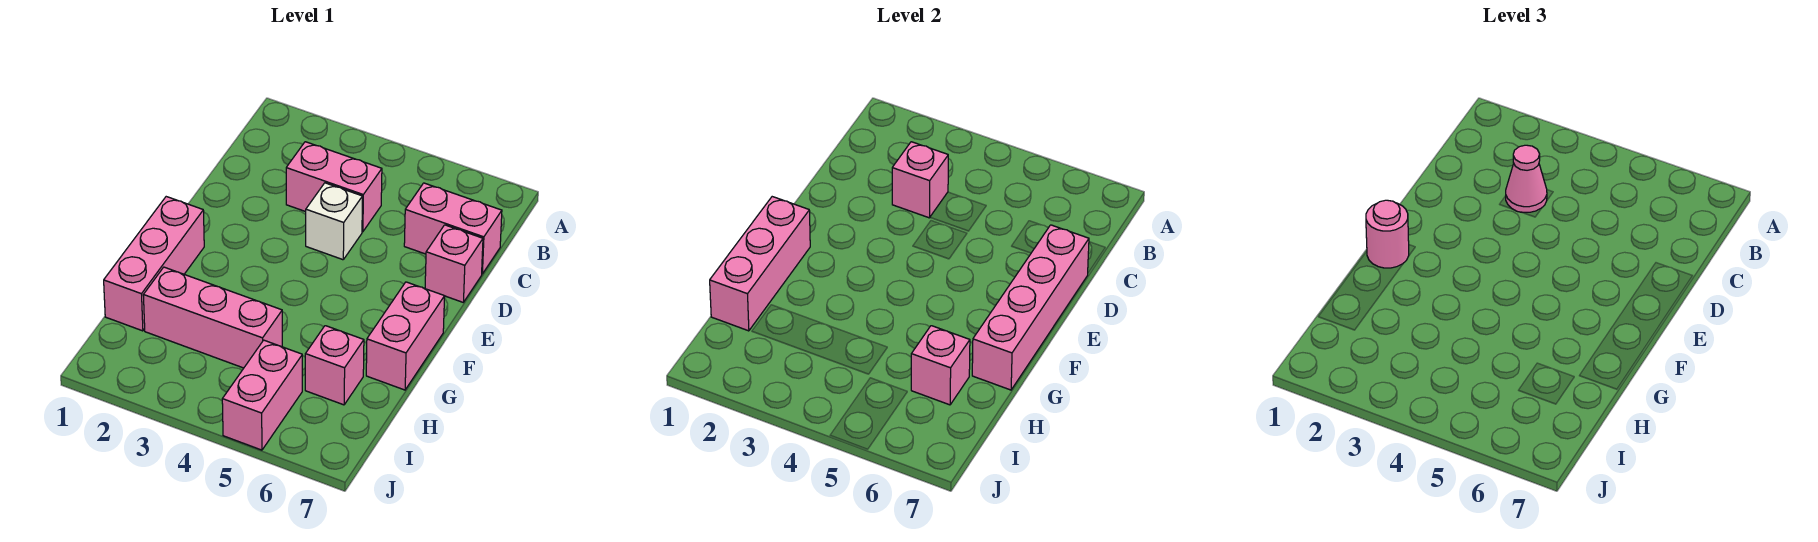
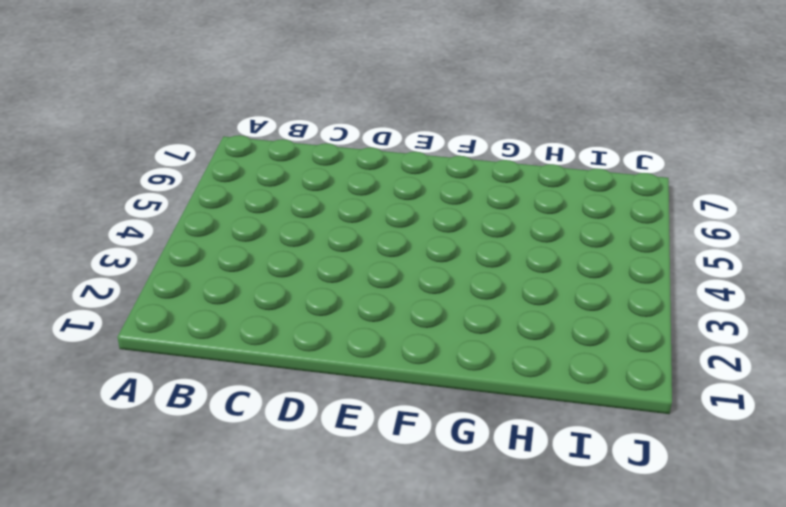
none -> pink brick C3:C4 level 1
none -> pink brick C6:C7 level 1
none -> white brick D4 level 1

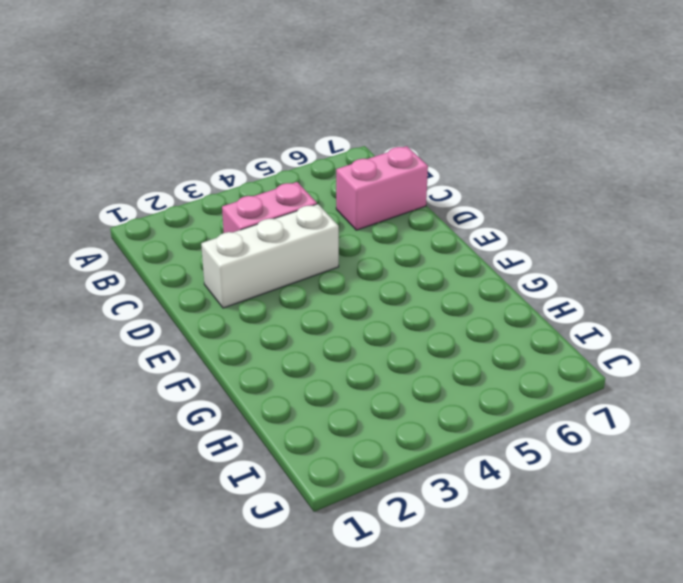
white brick D2:D4 level 1 -> white brick D4 level 1
none -> pink brick D7 level 1
none -> pink brick F1:H1 level 1
none -> pink brick F7:G7 level 1

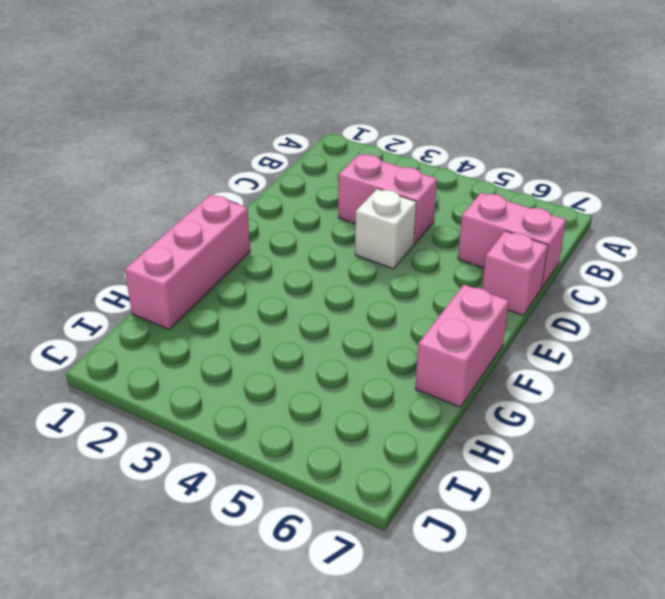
none -> pink brick H2:H4 level 1
none -> pink brick H6 level 1
none -> pink brick I5:J5 level 1

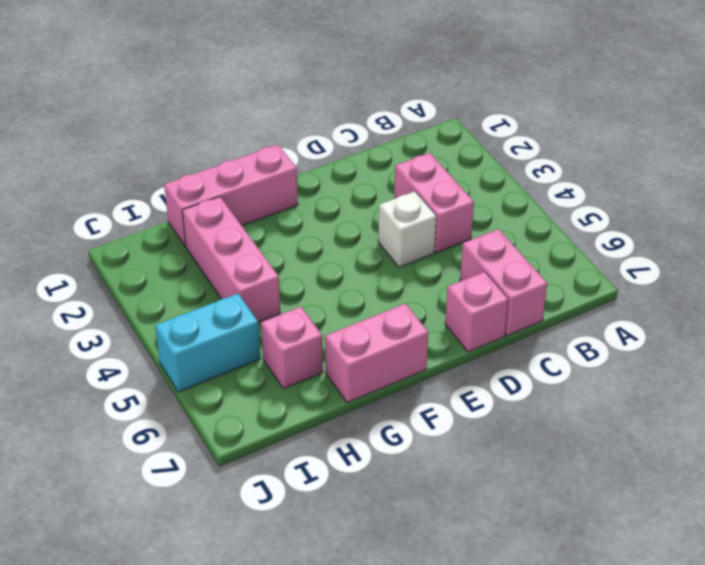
cyan brick I5:J5 level 1 -> pink brick I5:J5 level 1
none -> pink brick C3 level 2
none -> pink brick D7:G7 level 2
none -> pink brick F1:H1 level 2

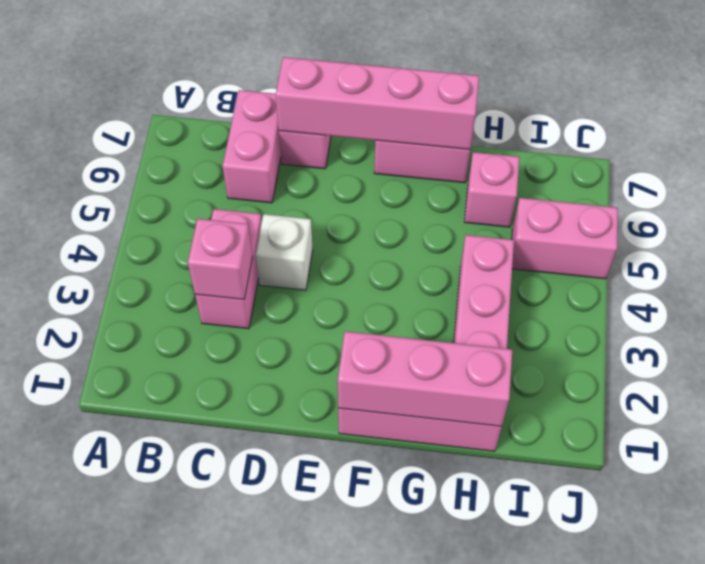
none -> pink brick H6 level 2
none -> pink cone C3 level 3
none -> pink round brick F1 level 3

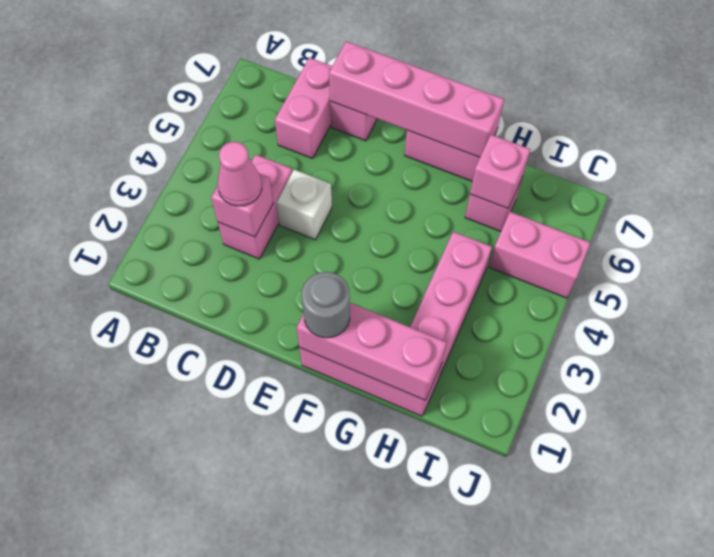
grey round brick F1 level 3 -> pink round brick F1 level 3

